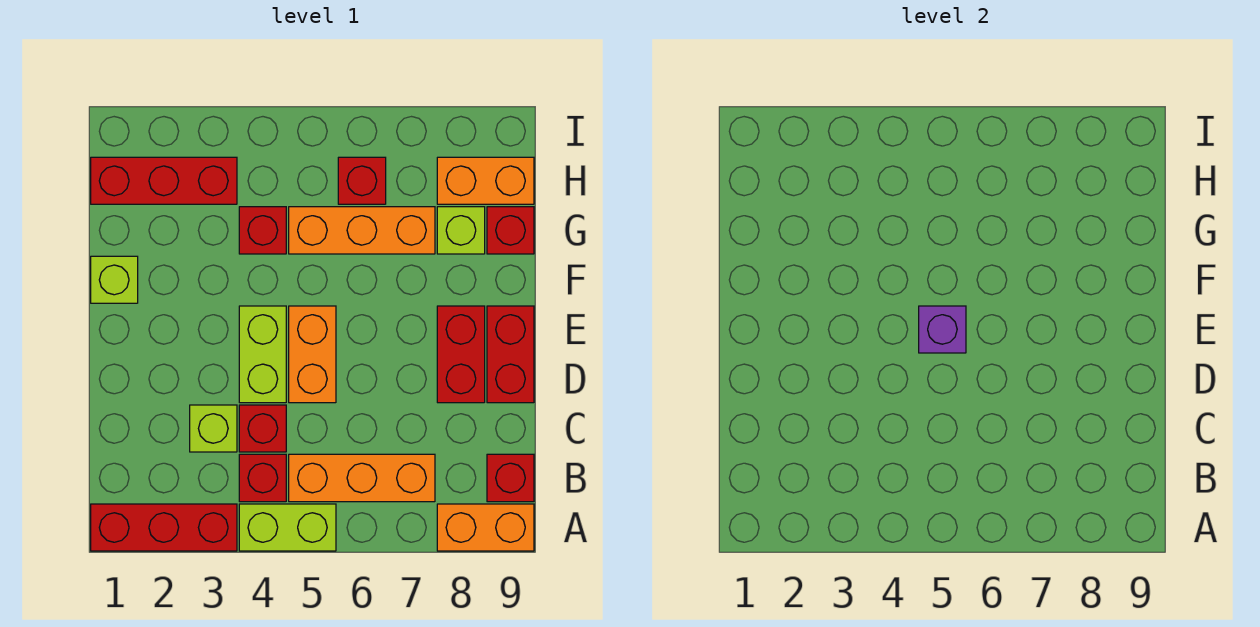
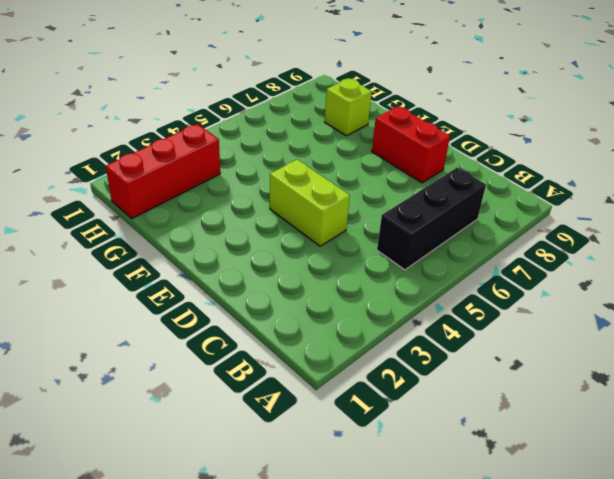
black brick B5:B7 level 1 -> orange brick B5:B7 level 1
none -> red brick A1:A3 level 1
none -> lime brick A4:A5 level 1
none -> orange brick A8:A9 level 1

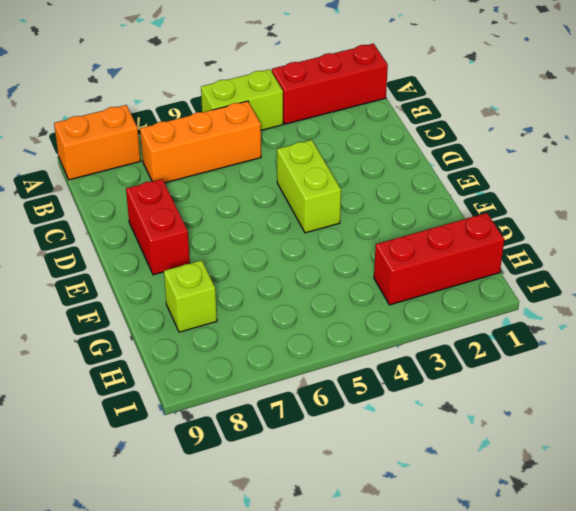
none -> red brick B4 level 1
none -> red brick B9 level 1
none -> lime brick C3 level 1

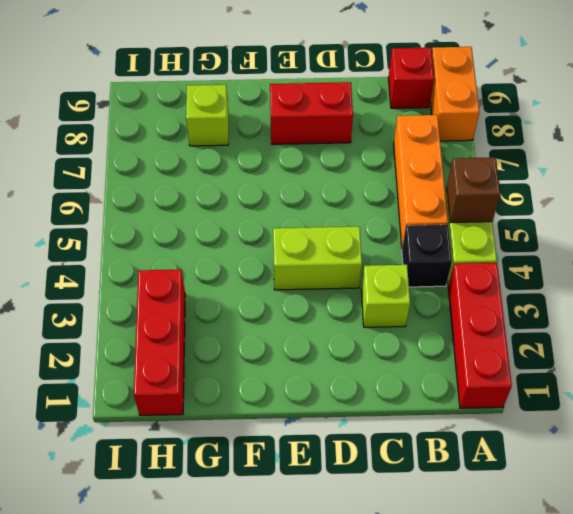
brown brick A5 level 2 -> none
black brick B4 level 1 -> red brick B4 level 1
none -> red brick C4 level 1
none -> orange brick D5:E5 level 1
none -> red brick D9:E9 level 1

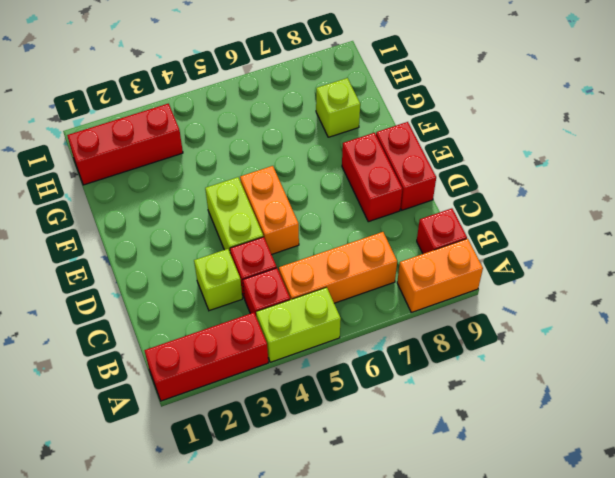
none -> lime brick F1 level 1
none -> red brick G4 level 1
none -> orange brick G5:G7 level 1

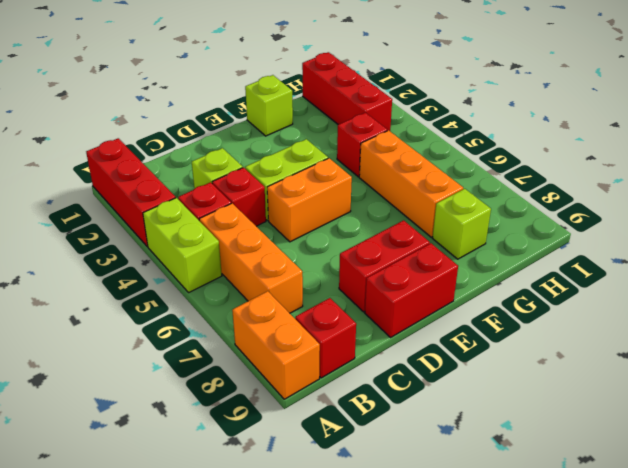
none -> red brick G9 level 1
none -> red brick H6 level 1
none -> orange brick H8:H9 level 1

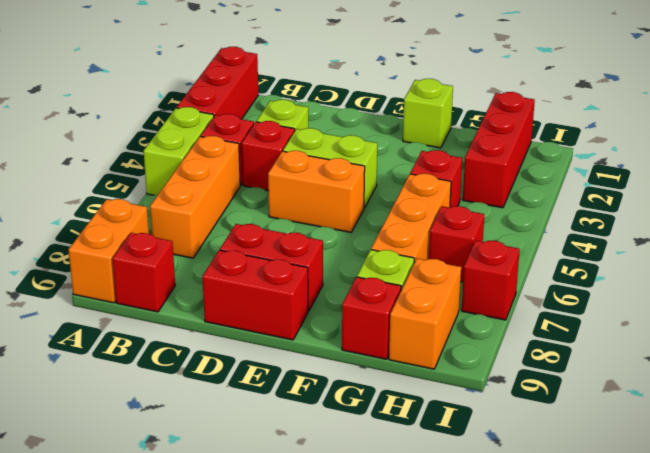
red brick I7 level 1 -> none
none -> purple brick E5 level 2

